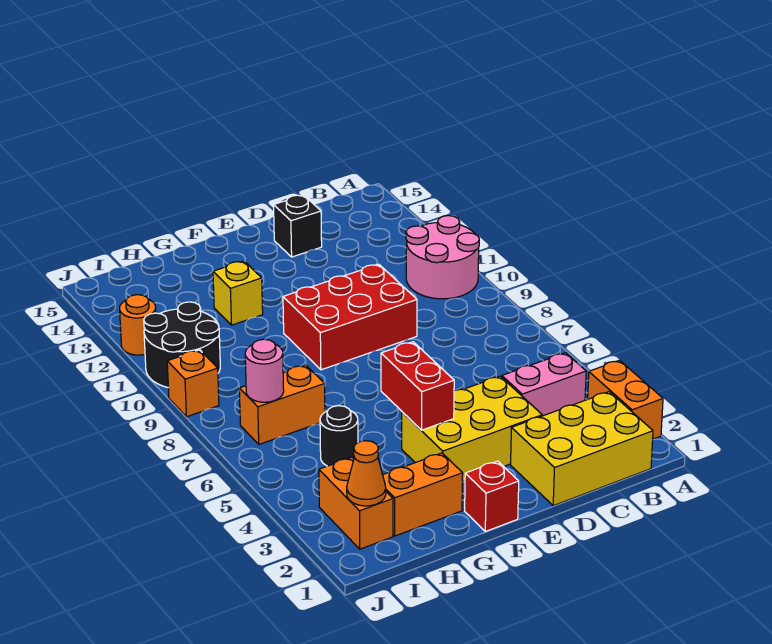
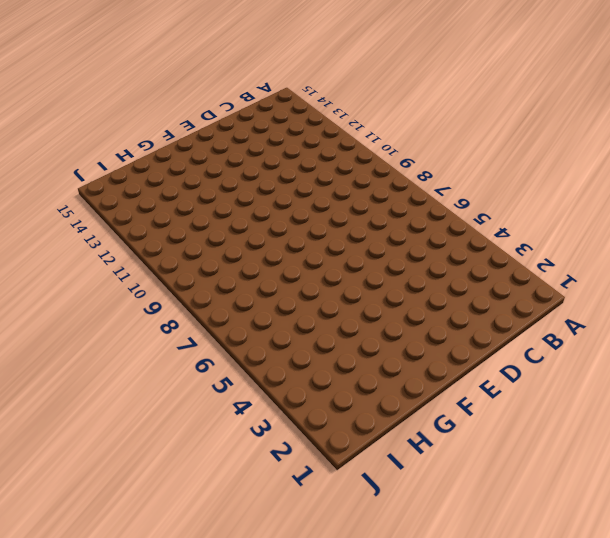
none -> orange brick A2:A3 level 1
none -> pink round brick A10:B11 level 1
none -> yellow brick B1:D2 level 1

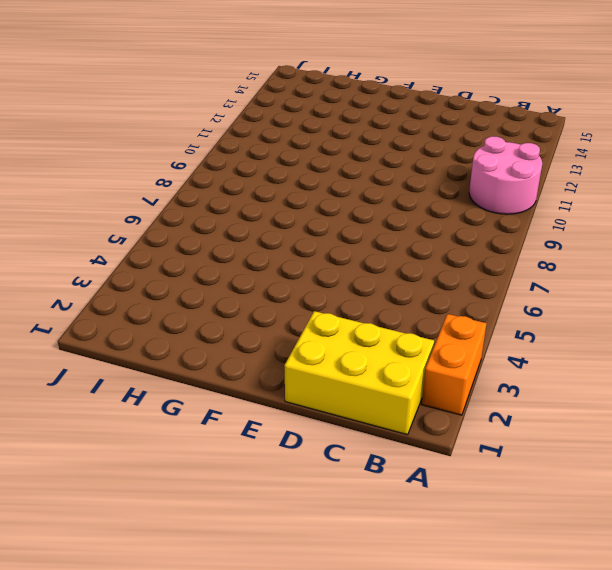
none -> pink brick B4:C4 level 1
none -> yellow brick D3:F4 level 1
none -> red brick D9:F10 level 1

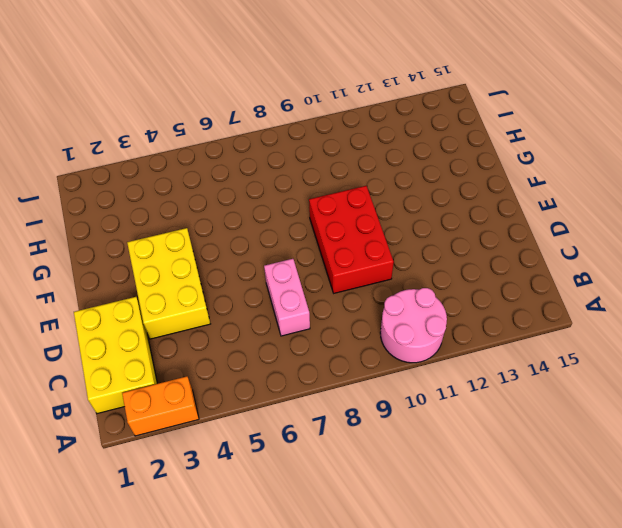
pink brick C7:D7 level 1 -> pink brick B4:C4 level 1
none -> black brick D14 level 1
none -> red brick F1 level 1
none -> orange brick G2:H2 level 1

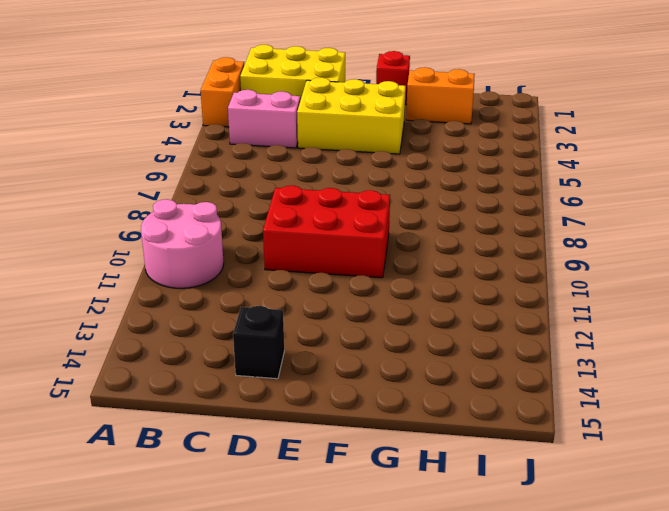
none -> yellow brick G12 level 1
none -> black round brick H5 level 1
none -> orange brick H7:I7 level 1

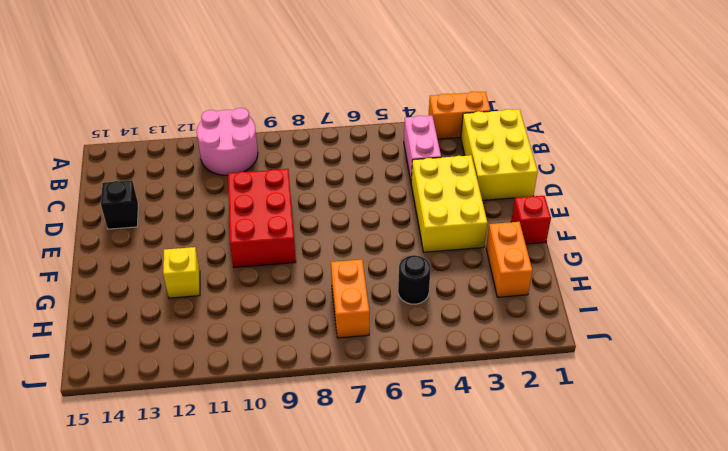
none -> orange brick I2:I3 level 1
none -> black round brick I10:J11 level 1
none -> orange brick J9 level 1

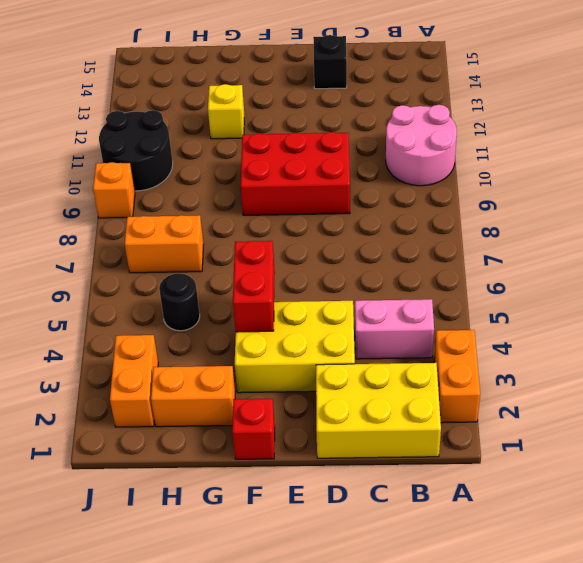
none -> orange round brick J12 level 1
none -> orange cone I2 level 2
none -> pink round brick I7 level 2

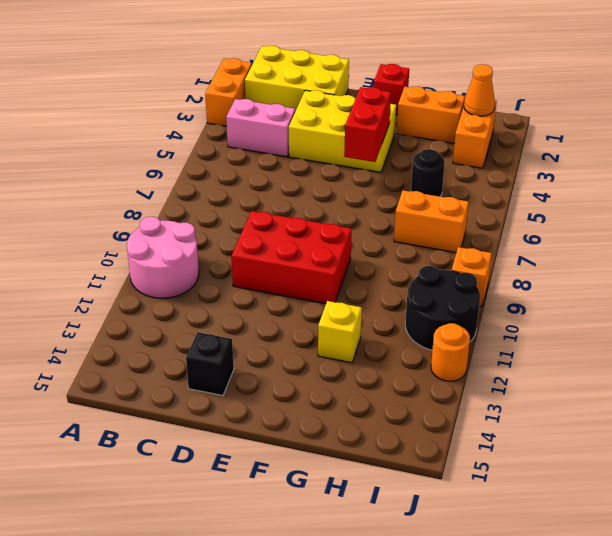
none -> pink round brick I7 level 2

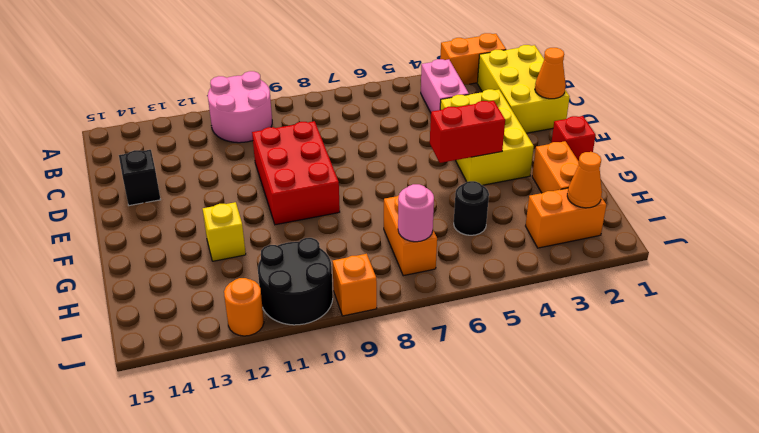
orange cone D1 level 2 -> none

